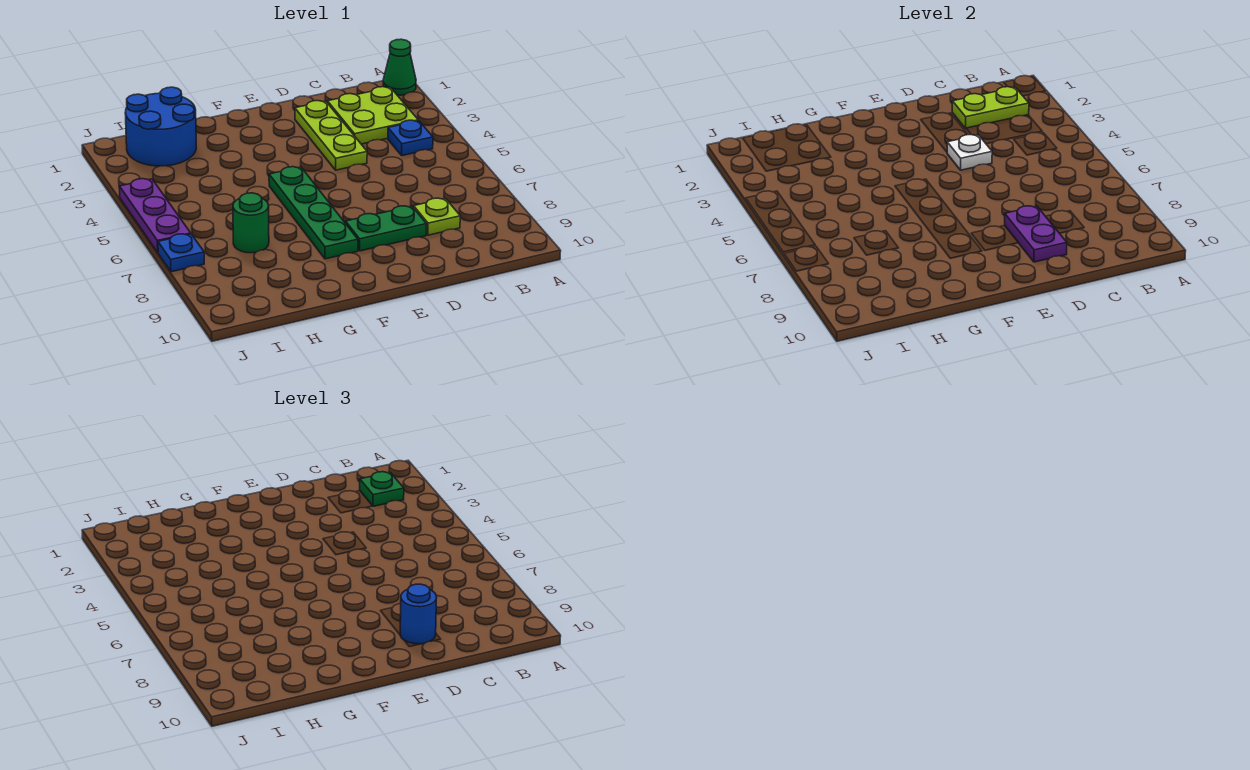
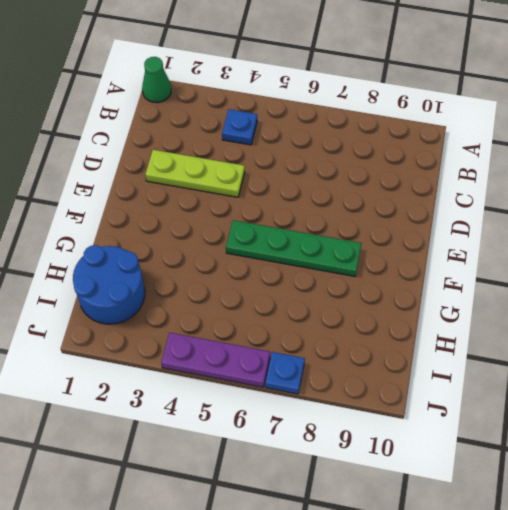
none -> lime plate B2:C3 level 1
none -> lime plate C8 level 1
none -> green plate D8:E8 level 1

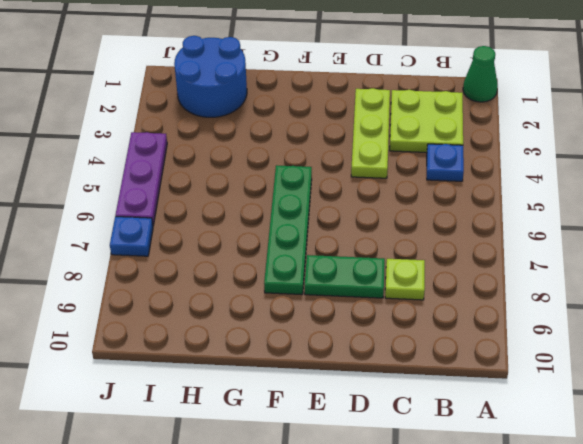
none -> green round brick H7 level 1
none -> lime plate B2:C2 level 2
none -> white plate D4 level 2

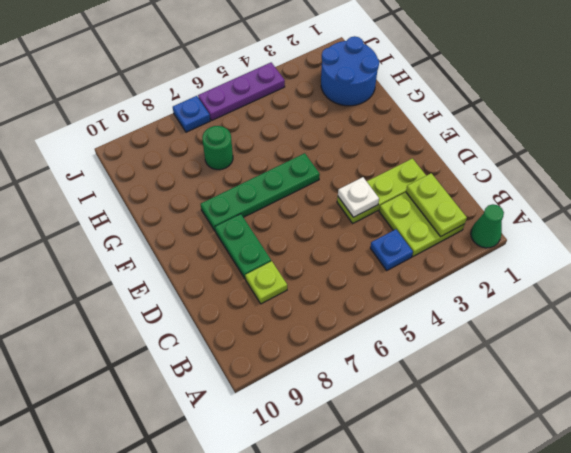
none -> purple plate D8:D9 level 2
none -> green plate B2 level 3
none -> blue round brick D9 level 3

